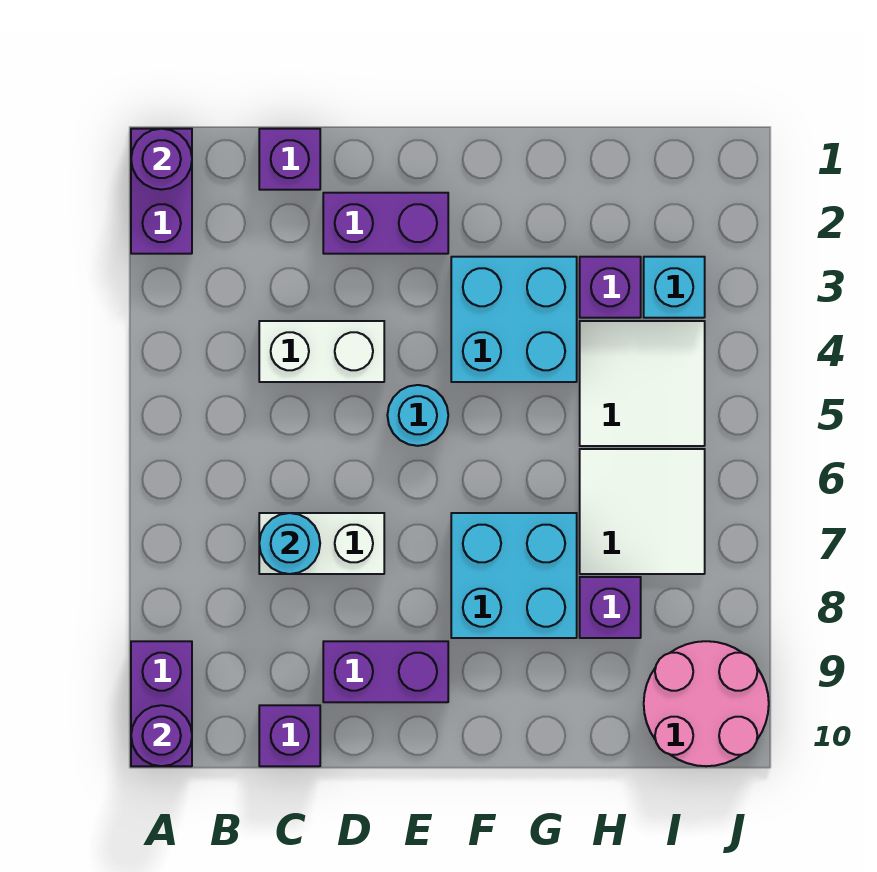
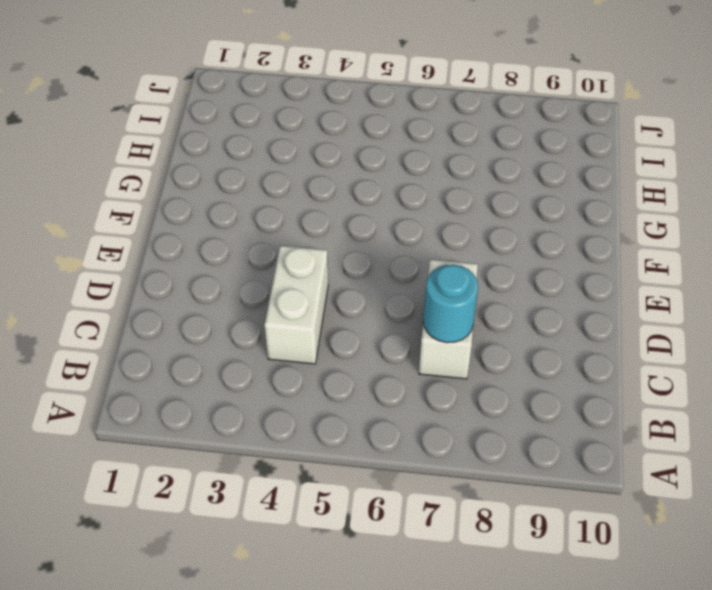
none -> purple brick A1:A2 level 1
none -> purple brick A9:A10 level 1
none -> purple brick C1 level 1

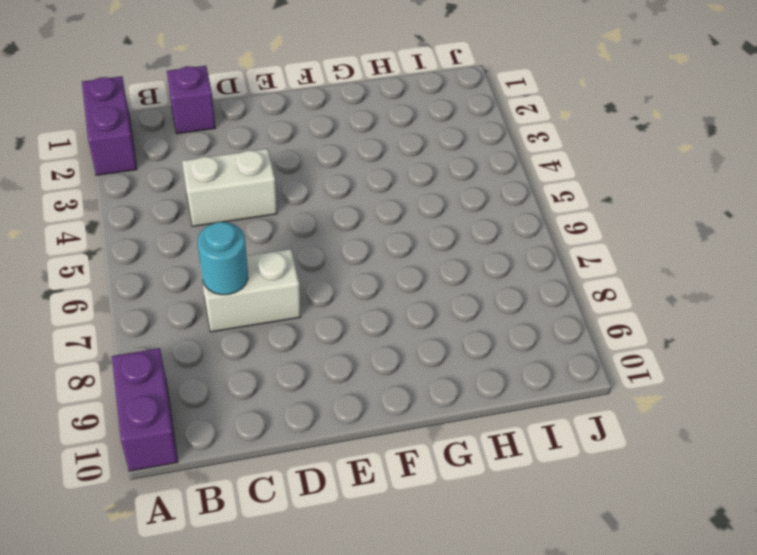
none -> purple brick C10 level 1
none -> purple brick D2:E2 level 1
none -> purple brick D9:E9 level 1

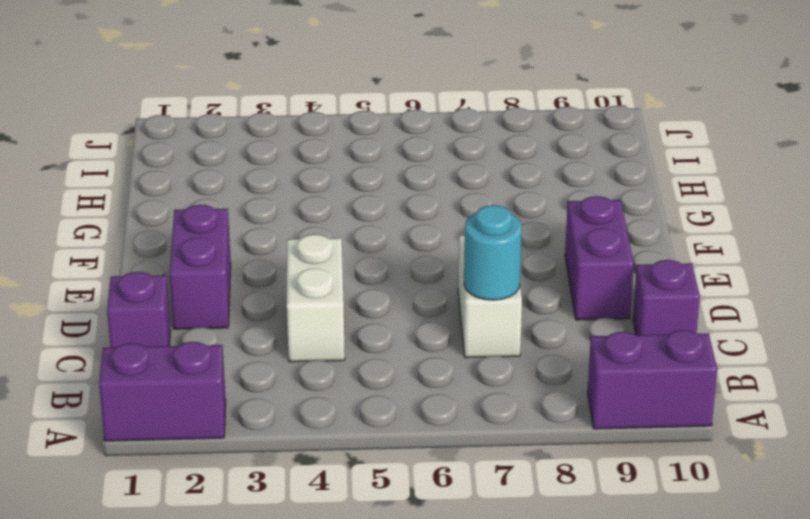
none -> cyan round brick E5 level 1
none -> cyan brick F3:G4 level 1
none -> cyan brick F7:G8 level 1

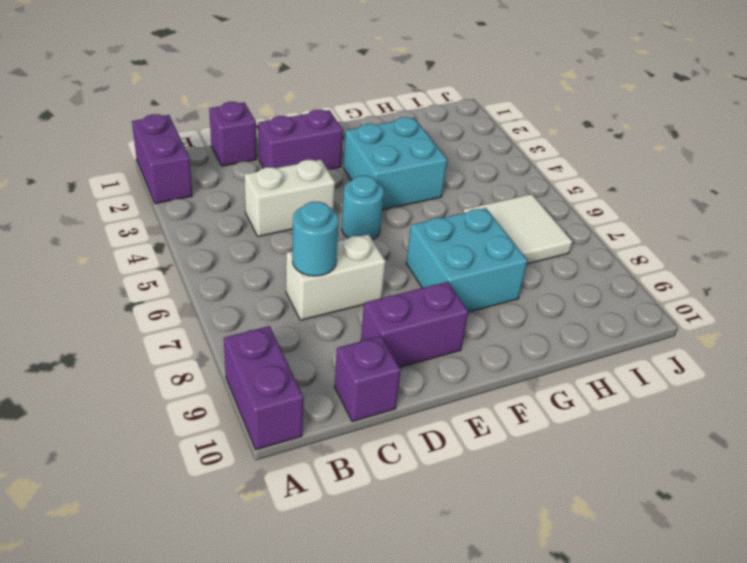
none -> purple brick H3 level 1
none -> white tile H4:I5 level 1
none -> purple brick H8 level 1

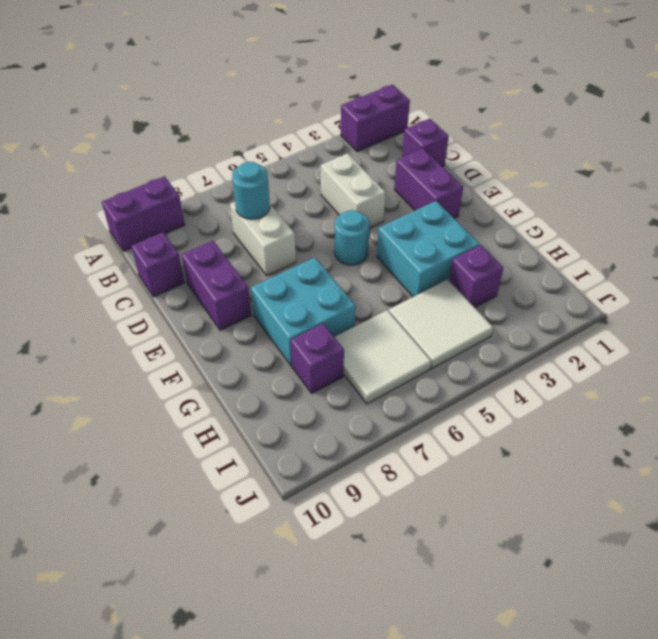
none -> cyan brick I3 level 1
none -> pink round brick I9:J10 level 1
none -> purple round brick A1 level 2

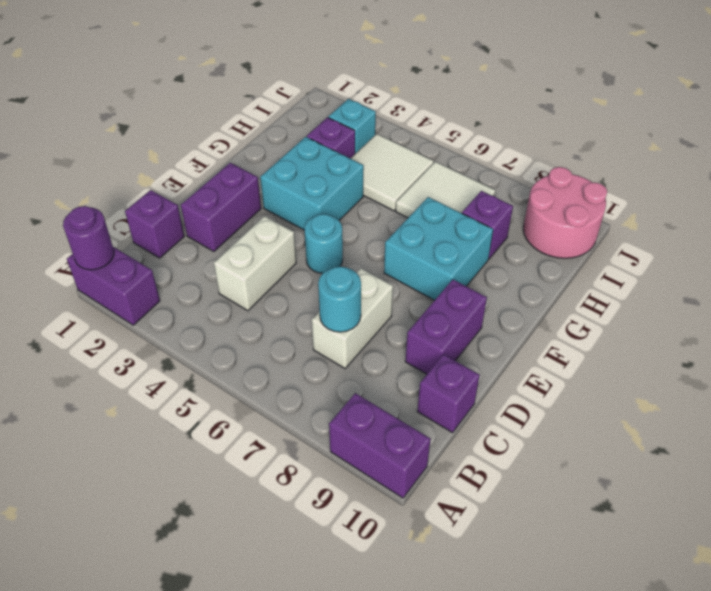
none -> purple round brick A10 level 2

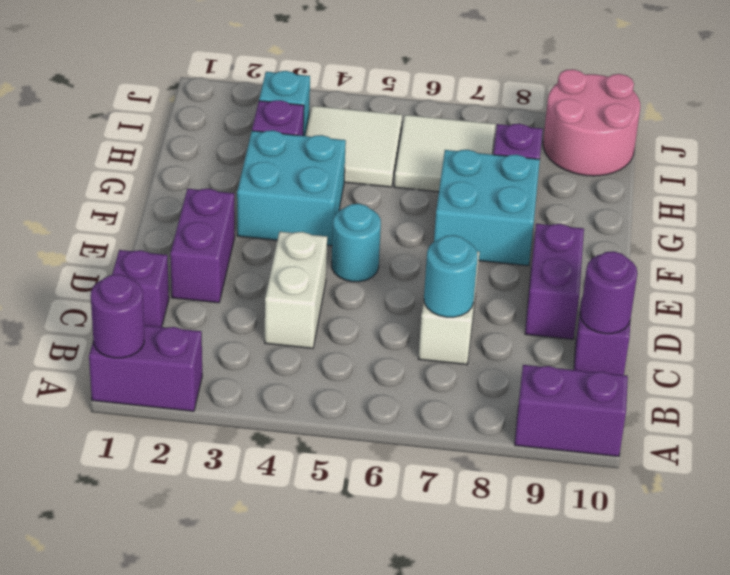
purple round brick C10 level 2 -> purple round brick A10 level 2

